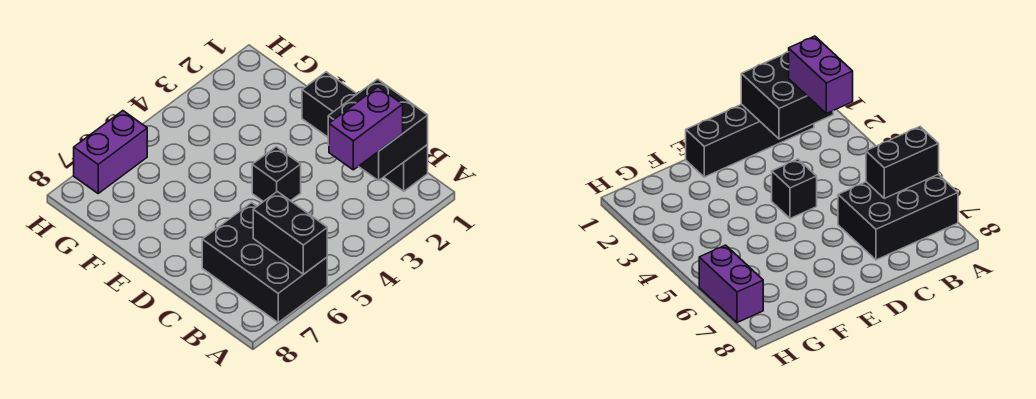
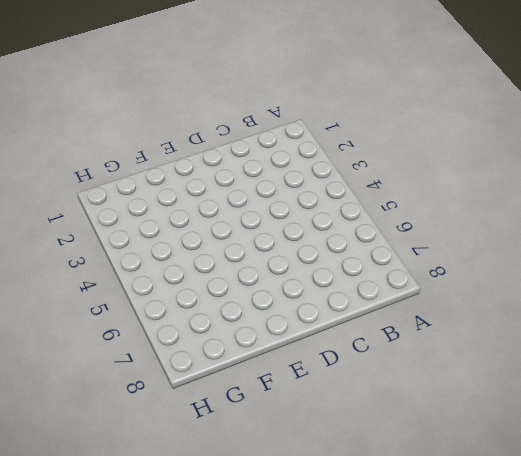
none -> black brick A6:C7 level 1
none -> black brick B1:E1 level 1

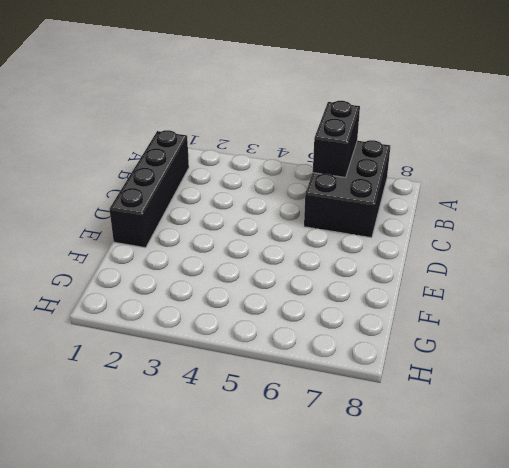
none -> black brick D4 level 1
none -> purple brick H6:H7 level 1

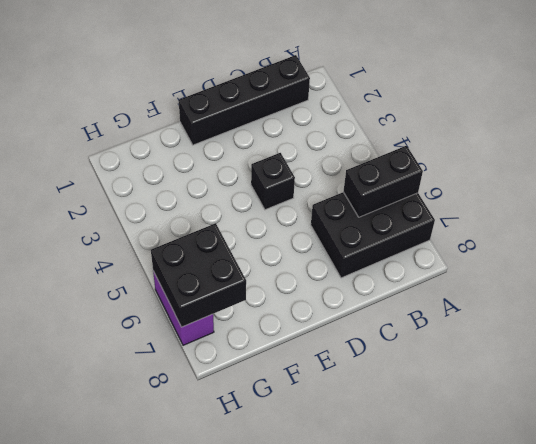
black brick G6:H7 level 2 -> black brick B1:C2 level 2
none -> purple brick B2:B3 level 3

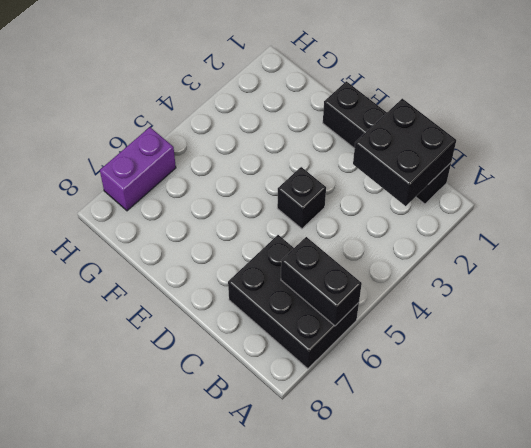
none -> purple brick B2:B3 level 3

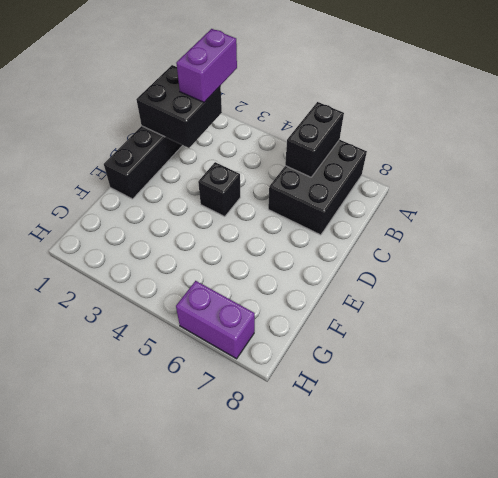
purple brick A2:B2 level 3 -> purple brick B2:B3 level 3

